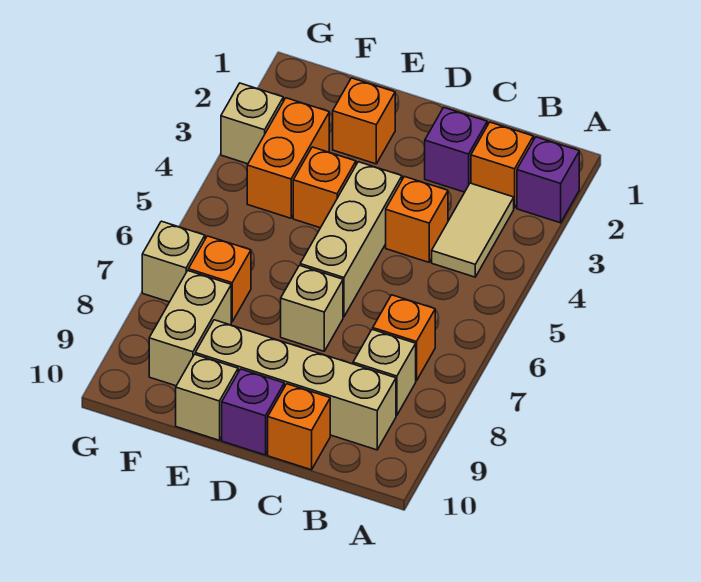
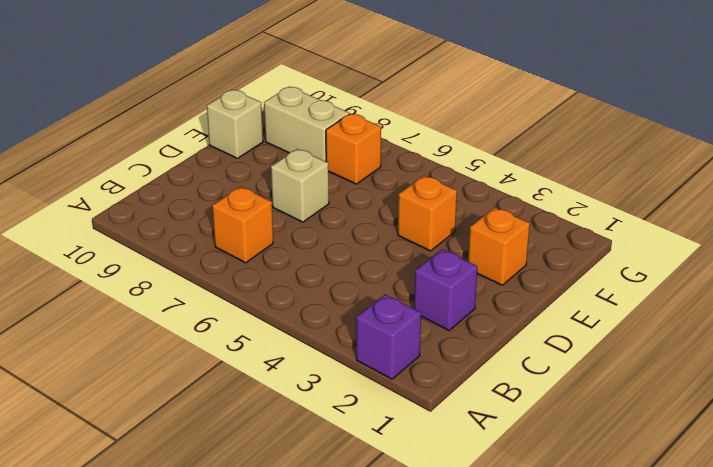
none -> orange brick B2 level 1
none -> tan tile B3:B4 level 1
none -> tan brick B8 level 1

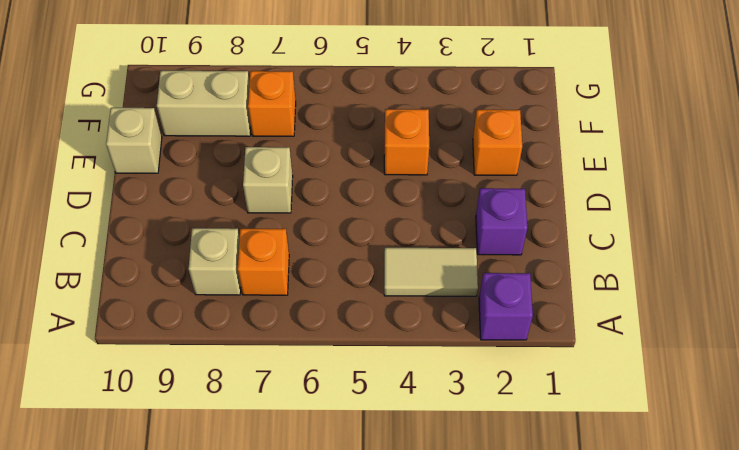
none -> orange brick B2 level 1
none -> tan brick B9:E9 level 1
none -> orange brick C4 level 1

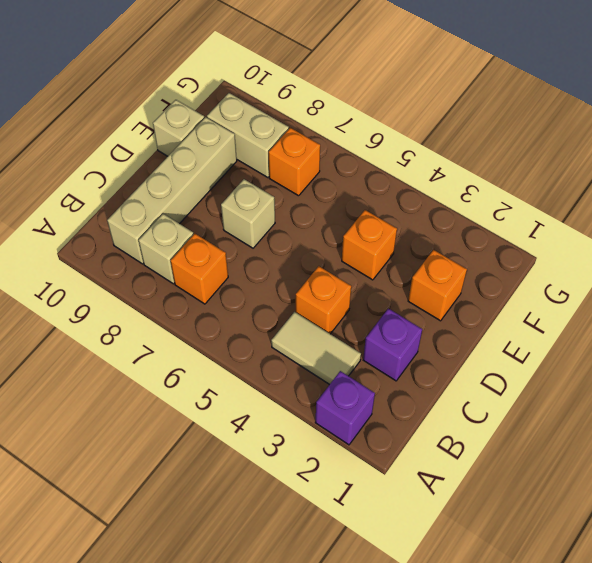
none -> orange brick B2 level 1
none -> orange brick C10 level 1
none -> tan brick D4:D6 level 1

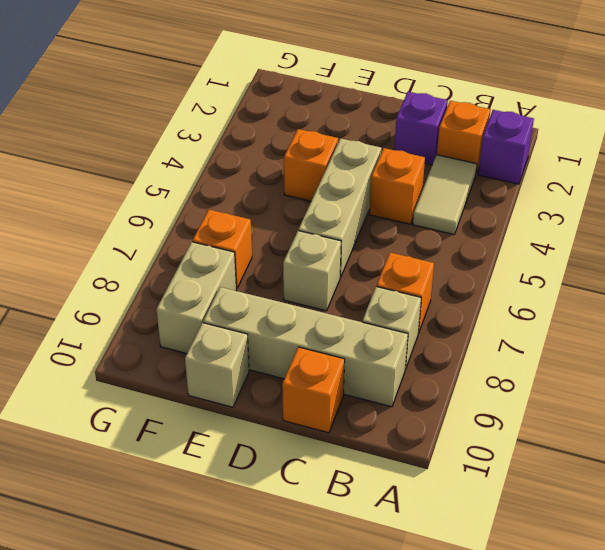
none -> purple brick D10 level 1
none -> orange brick E2 level 1
none -> orange brick F3:F4 level 1

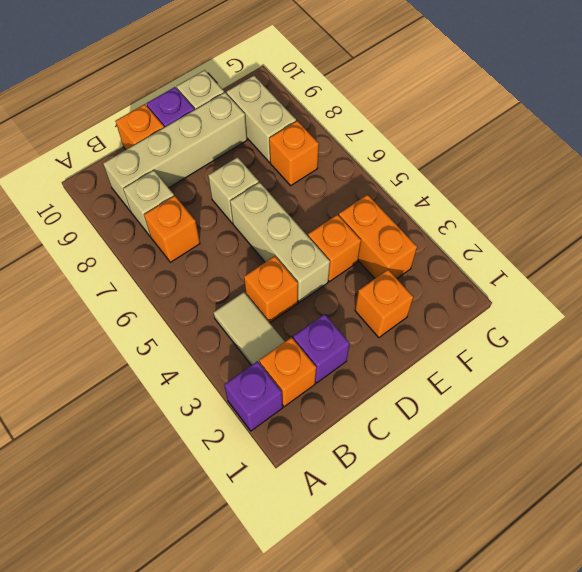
none -> tan brick G3 level 1
none -> tan brick G7 level 1

